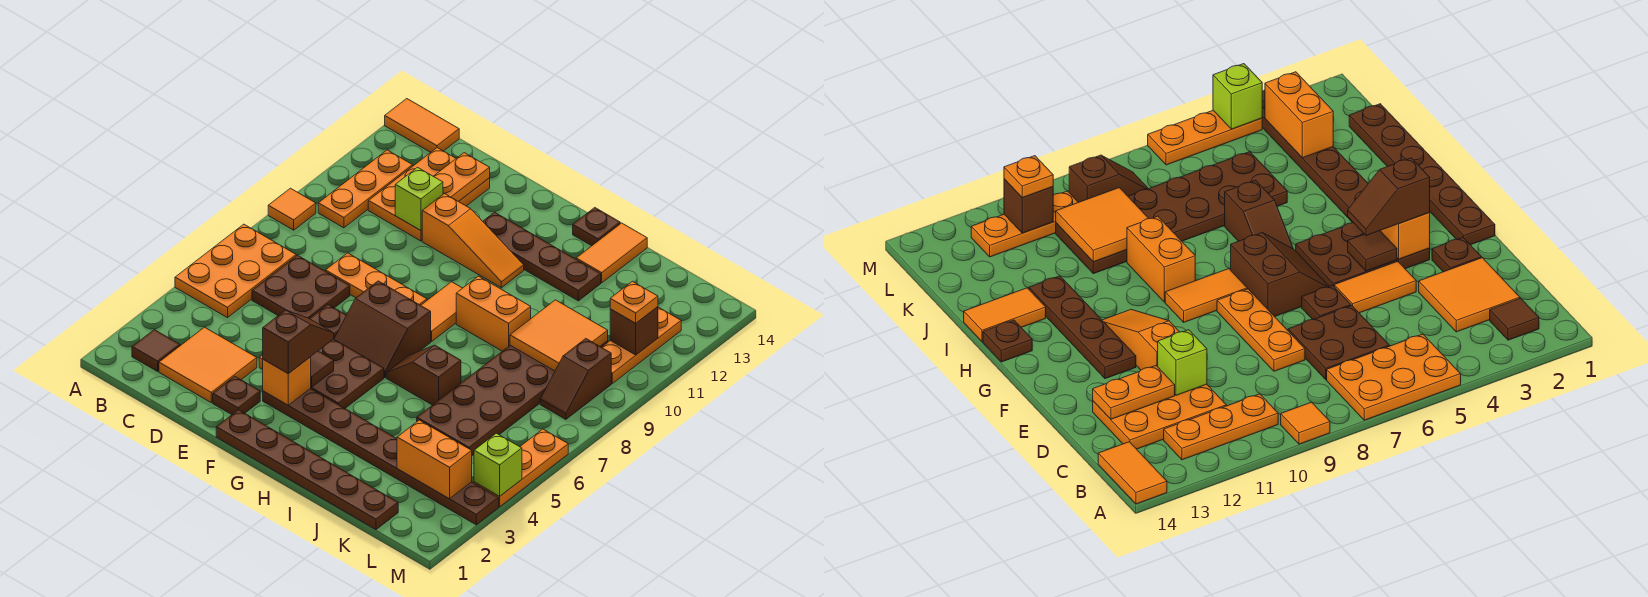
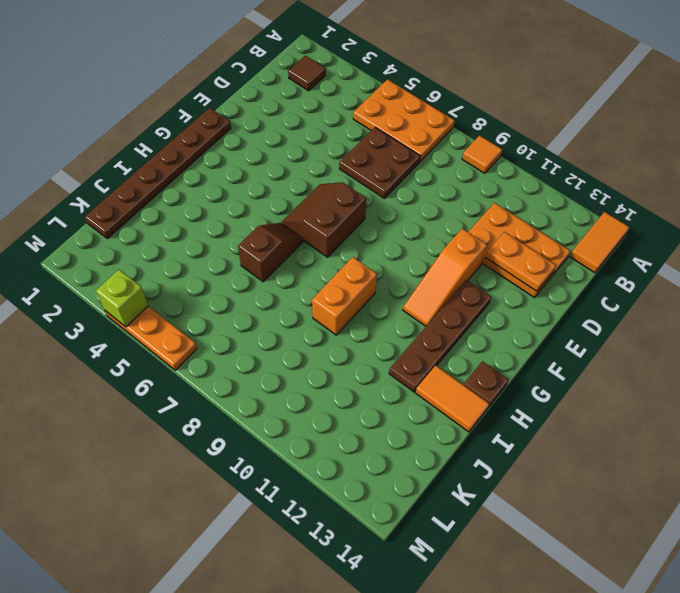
none -> orange plate B10:B12 level 1
none -> orange tile C2:D3 level 1
none -> orange plate D8:F8 level 1
none -> brown plate E2 level 1

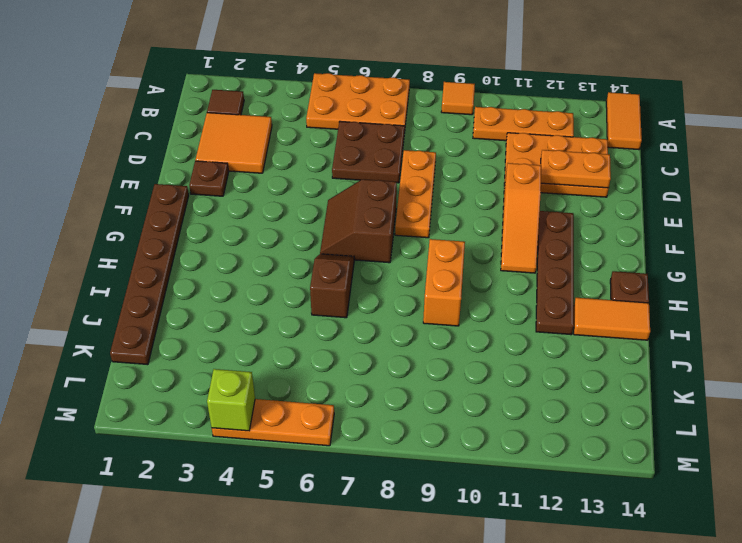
none -> orange tile E4:E5 level 1
none -> brown plate E6 level 1
none -> brown plate F3:M3 level 1
none -> brown plate F4:G5 level 1

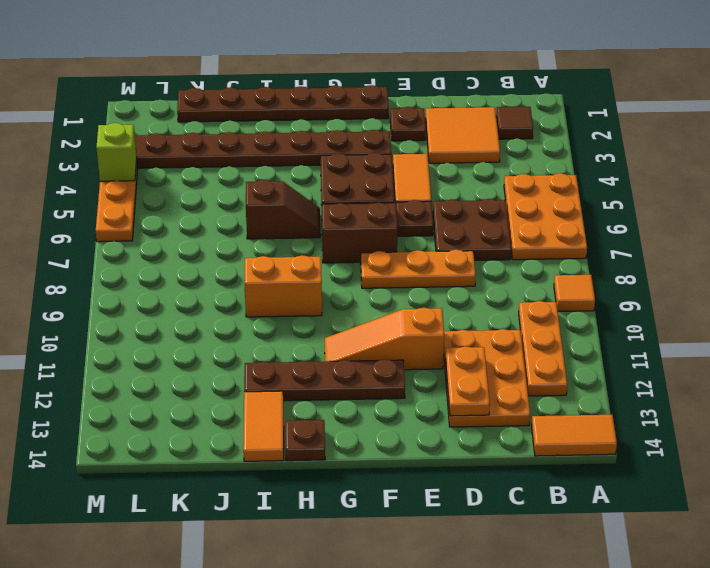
none -> orange tile G8:G9 level 1
none -> brown plate J5:K10 level 1
none -> brown slope L8:L9 level 1 top 9
none -> orange plate L10:L12 level 1

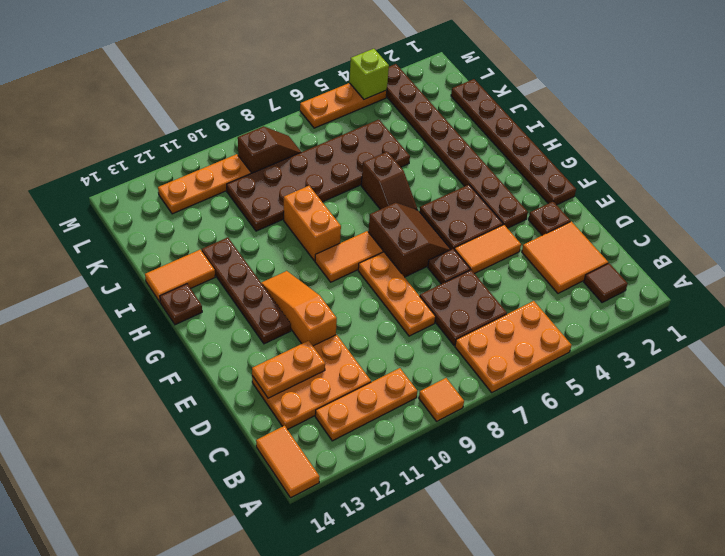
none -> lime brick D11 level 2
none -> orange brick F3 level 2
none -> brown tile F4 level 2
none -> orange tile J9:K10 level 2

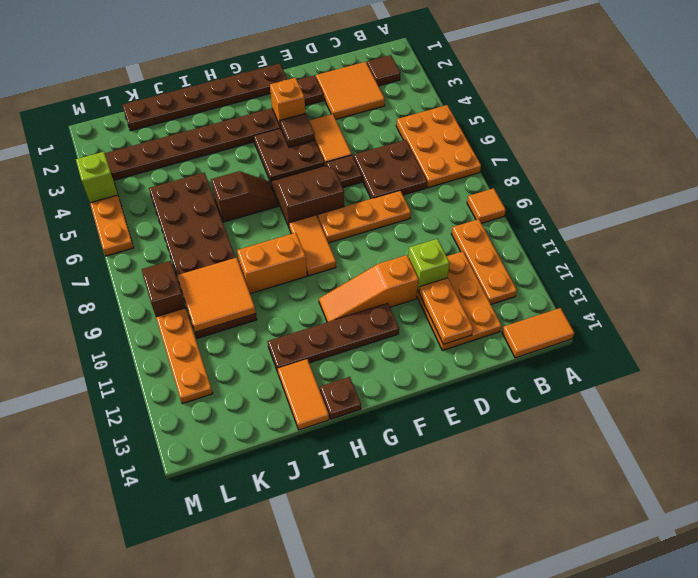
none -> orange brick K3:L3 level 2
none -> brown brick L11 level 2
none -> brown slope F3:F4 level 3 top 3
none -> orange plate L11 level 3

